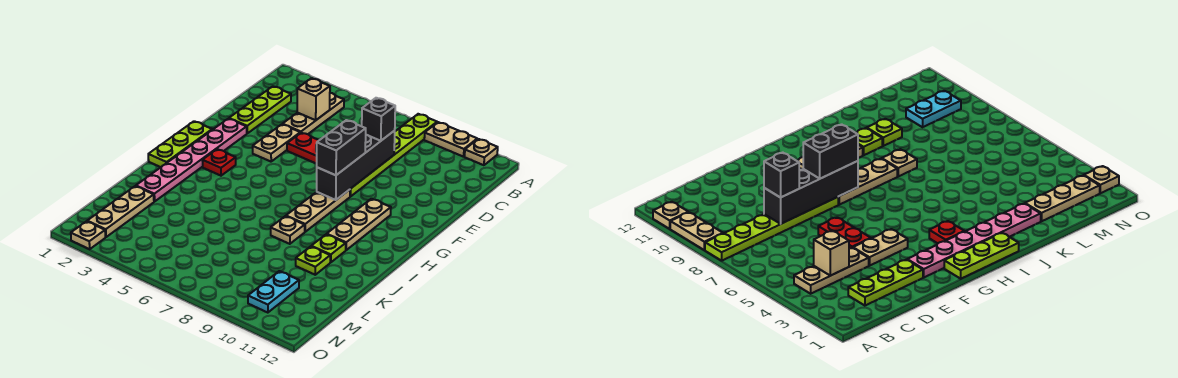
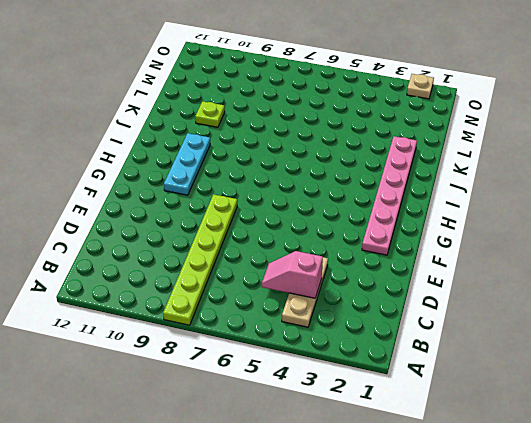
pink slope C4:C5 level 2 top 4 -> tan brick C4 level 2
cyan plate G10:I10 level 1 -> tan plate G10:I10 level 1
none -> tan plate A9:A10 level 1
none -> tan plate A11 level 1
none -> lime plate C2:E2 level 1

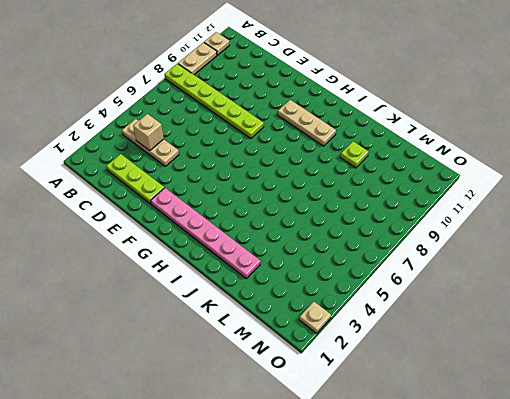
none -> tan plate E4:F4 level 1
none -> red plate E5:E6 level 1
none -> lime plate G1:I1 level 1

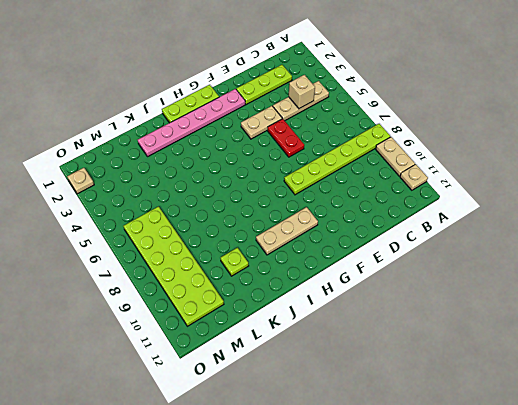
lime plate M6:N11 level 1 -> cyan plate M10:N10 level 1
none -> tan plate G8:I8 level 1
none -> red plate H3 level 1
none -> tan plate J8 level 1

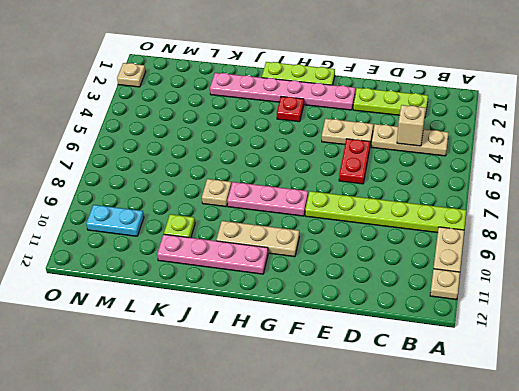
pink plate G8:I8 level 1 -> tan plate G8:I8 level 1
pink plate H11:K11 level 1 -> none
none -> lime plate J10 level 1
none -> tan plate L2:N2 level 1
none -> black brick D8:G8 level 2

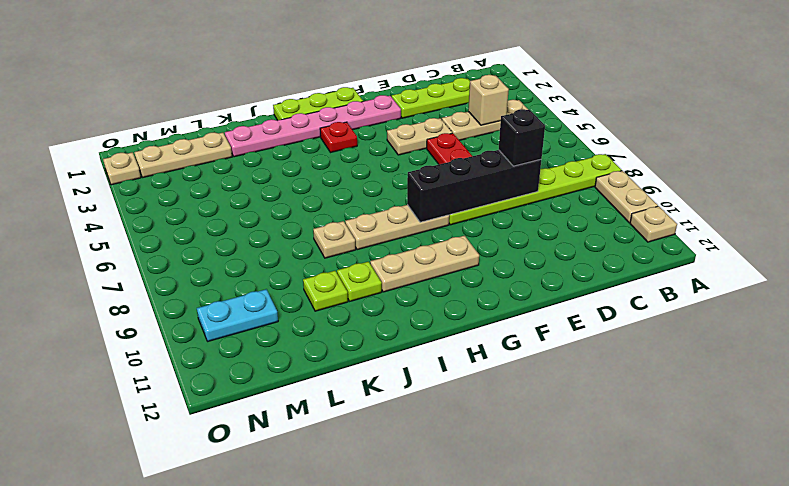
none -> black brick F8:G8 level 3

